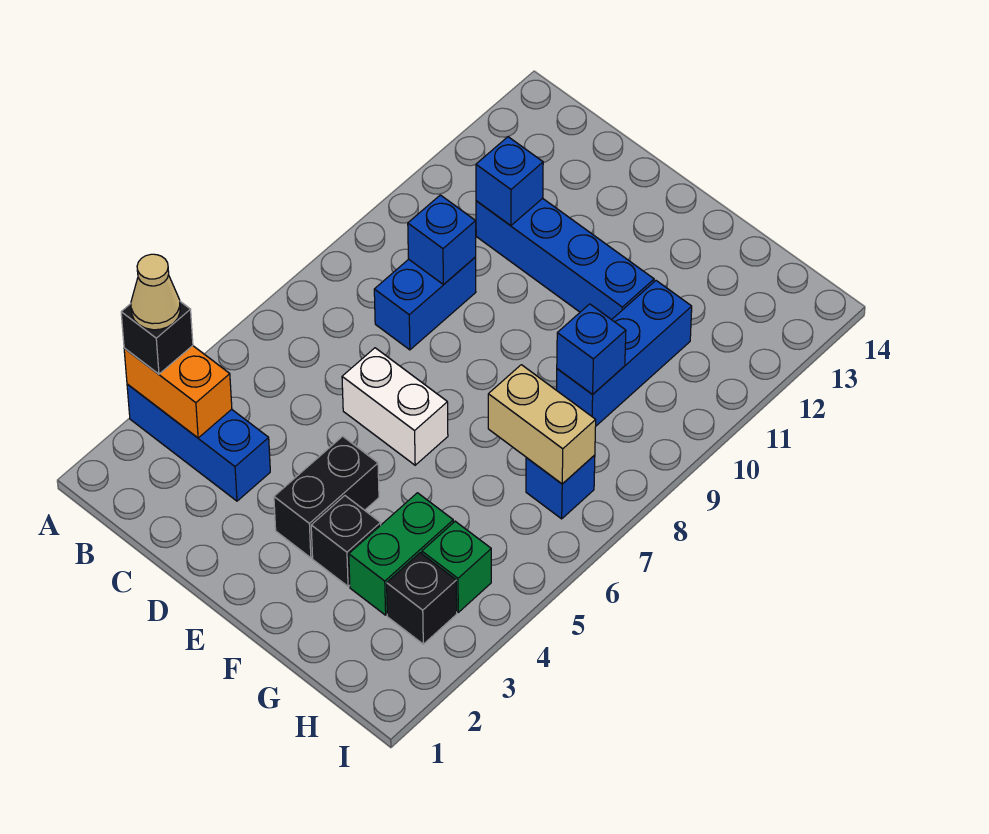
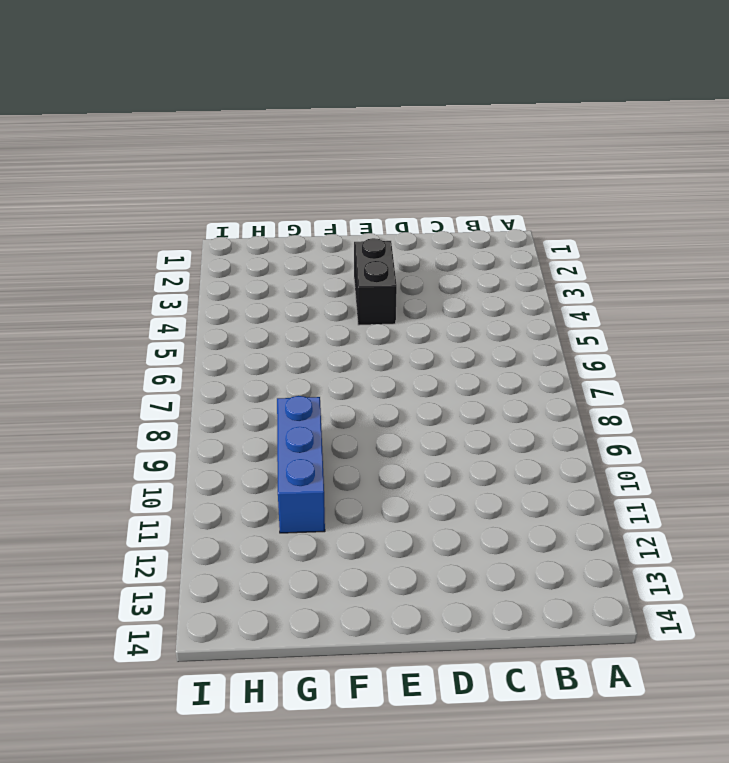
none -> blue brick A3:C3 level 1
none -> blue brick C8:C9 level 1
none -> blue brick C11:F11 level 1

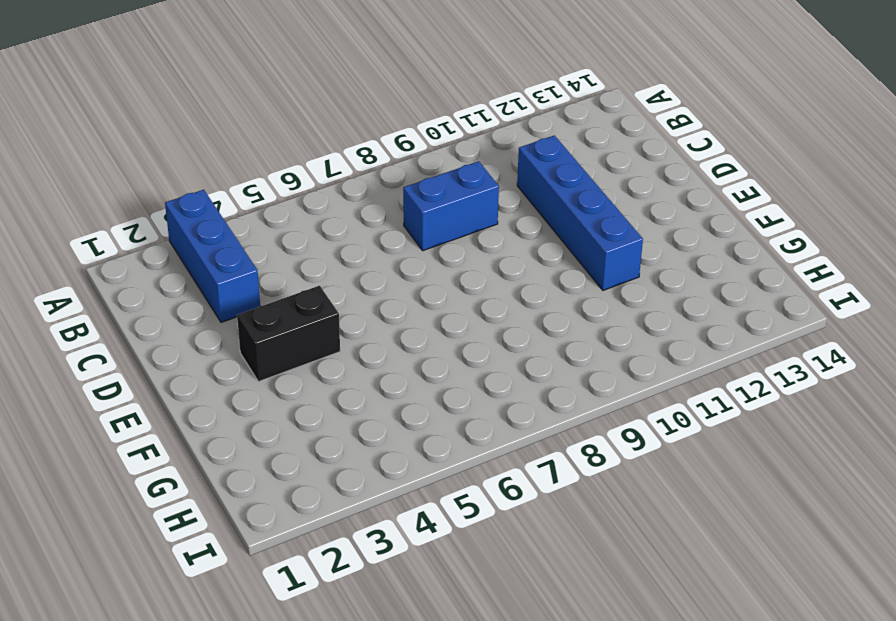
none -> white brick D6:E6 level 1
none -> black brick F3 level 1
none -> green brick G3:G4 level 1

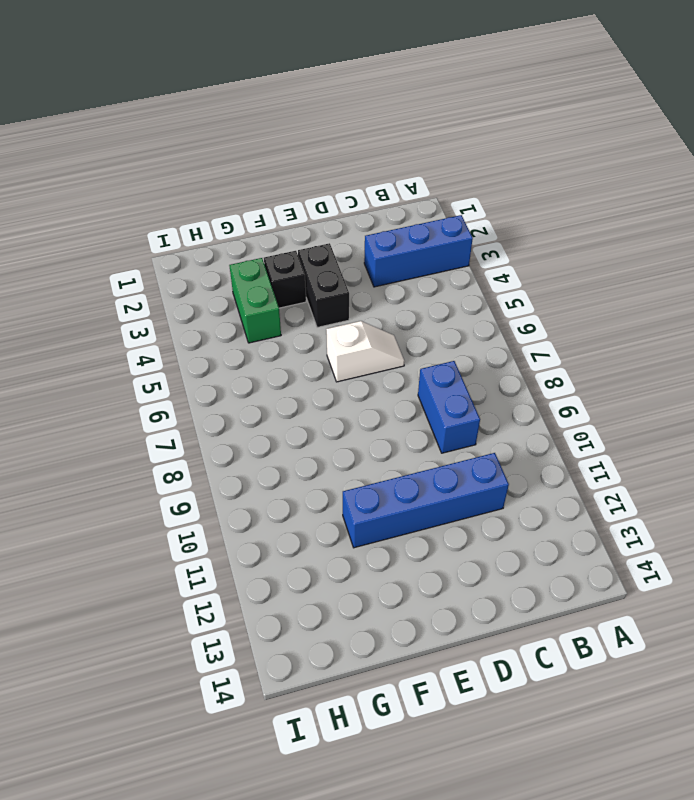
white slope D6:E6 level 1 top E -> white brick D6:E6 level 1
none -> blue brick G9:G11 level 1
none -> black brick H3 level 1
none -> green brick H4 level 1

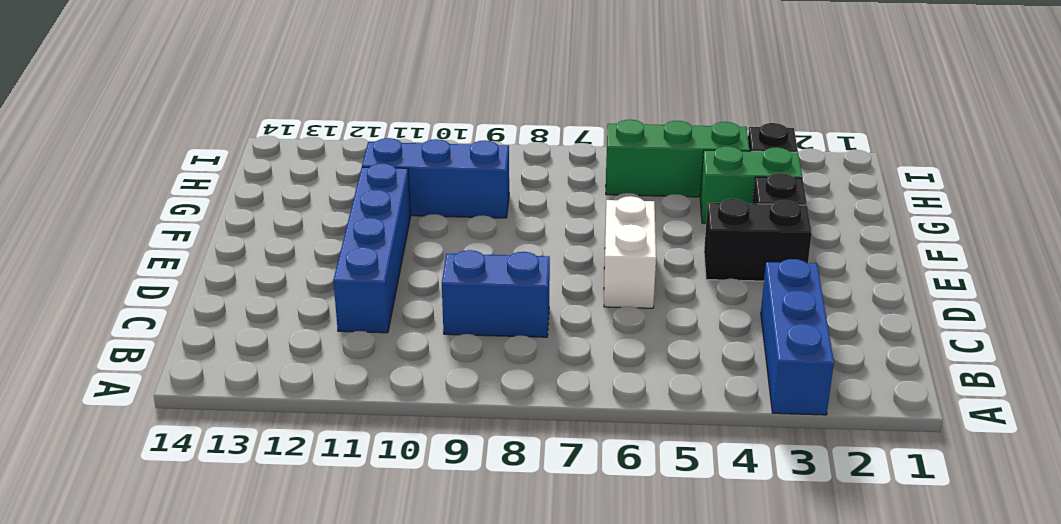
green brick H4:H6 level 1 -> green brick H4 level 1
none -> blue brick H7 level 1
none -> orange brick A3:B3 level 2
none -> blue brick C9 level 2

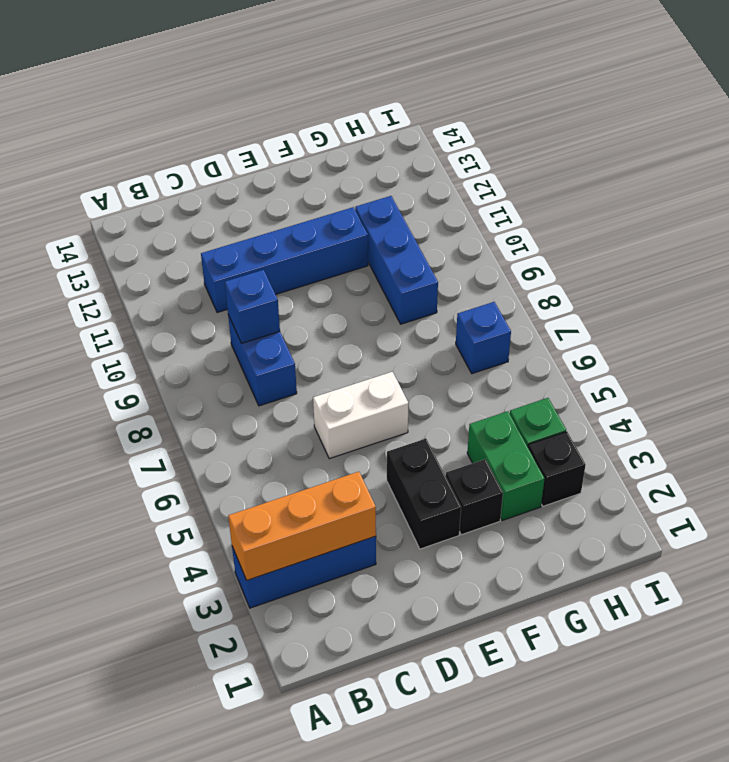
orange brick A3:C3 level 2 -> orange brick A3:B3 level 2
none -> blue brick C11 level 2
none -> tan brick G7:H7 level 2
none -> blue brick G9 level 2

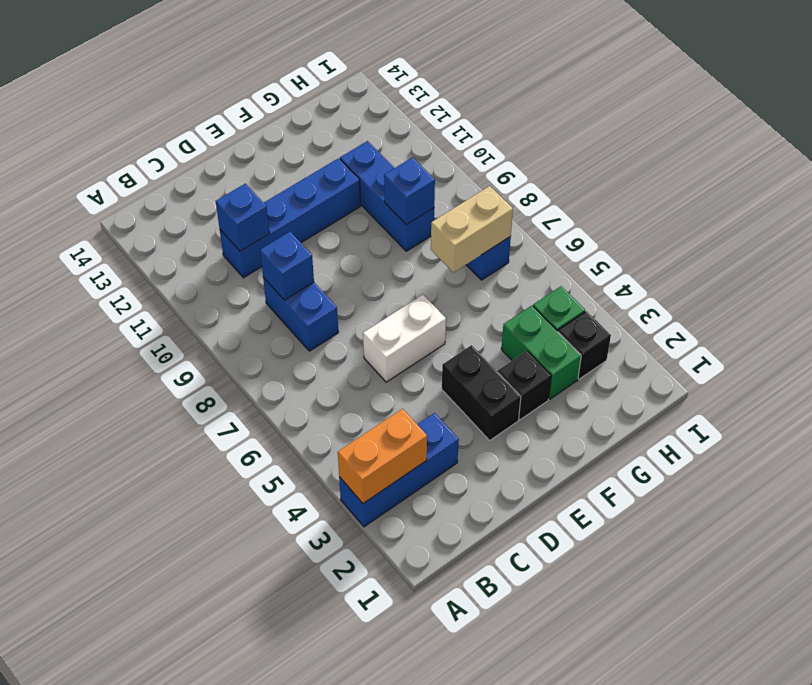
none -> black brick A3 level 3
none -> tan cone A3 level 4

